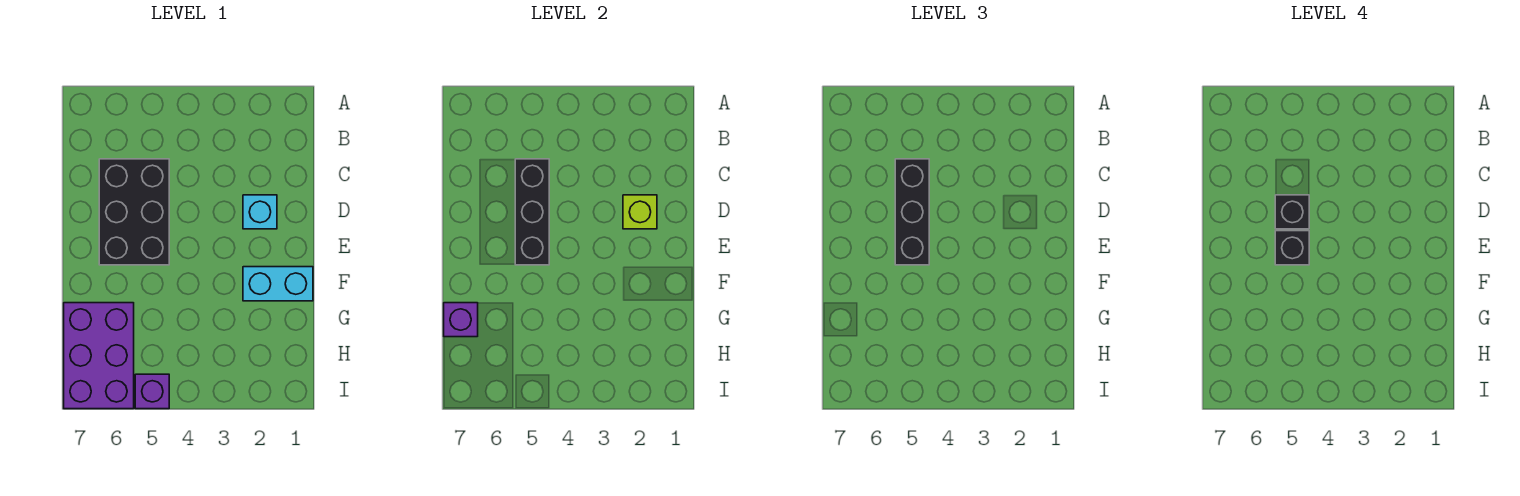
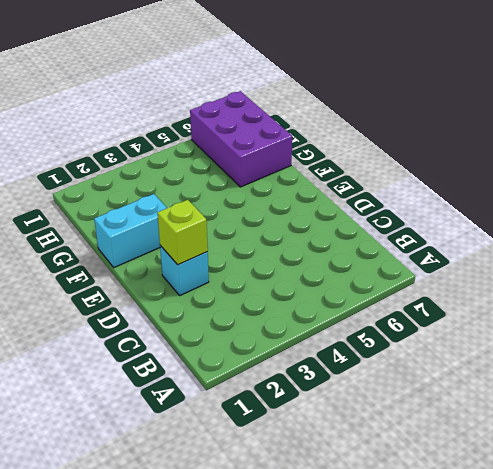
none -> black brick C5:E6 level 1
none -> purple brick I5 level 1

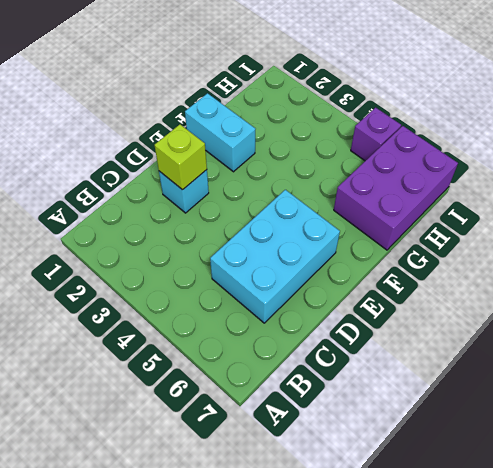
cyan brick C5:E6 level 1 -> black brick C5:E6 level 1
none -> black brick C5:E5 level 2
none -> purple brick G7 level 2

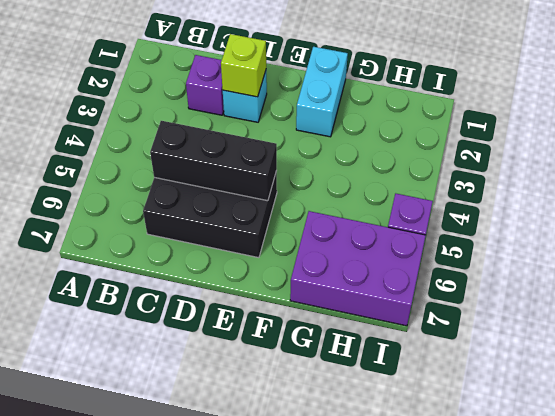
purple brick C2 level 1 -> purple brick G7 level 2
none -> black brick C5:E5 level 3
none -> black brick D5 level 4

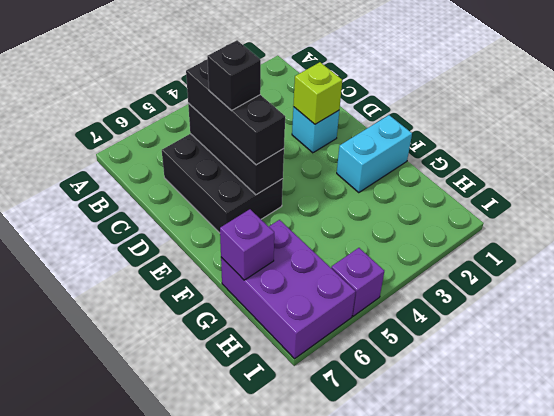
none -> black brick E5 level 4

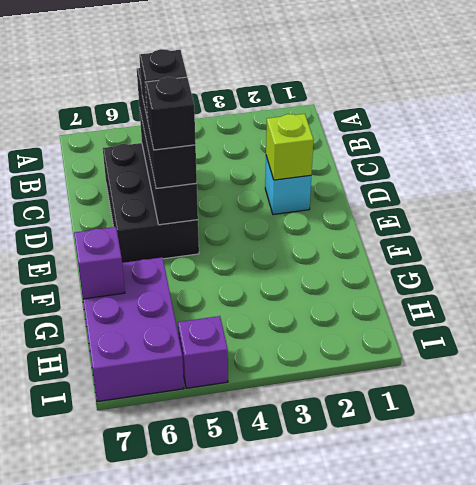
none -> cyan brick F1:F2 level 1

